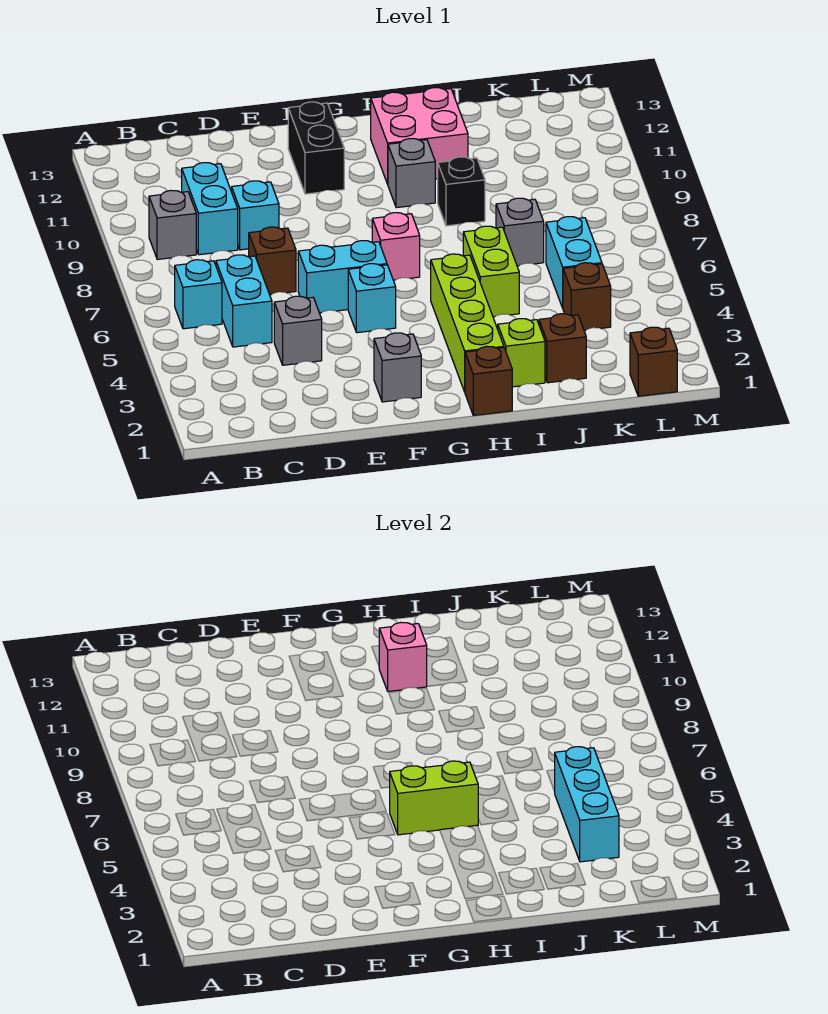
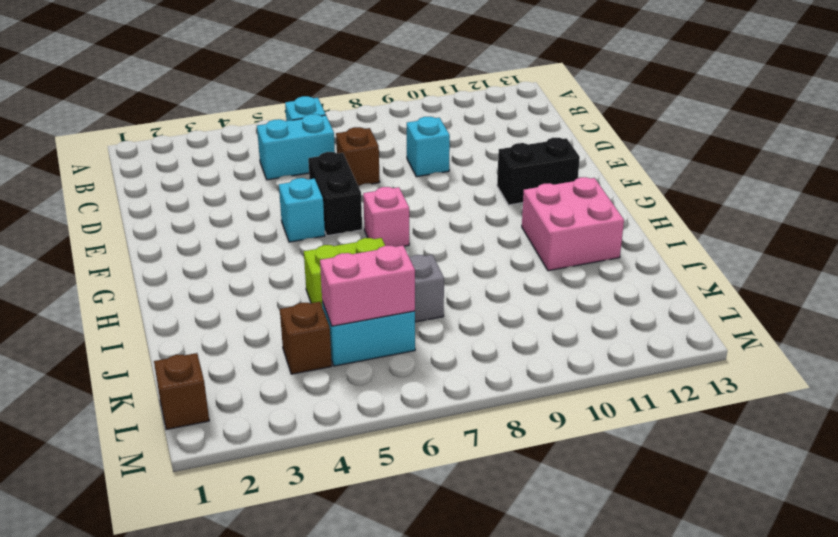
black brick E6:F6 level 1 -> cyan brick E6:F6 level 1
pink brick K5:K6 level 2 -> cyan brick K3:K5 level 2
none -> grey brick B9 level 1
none -> cyan brick C9:C10 level 1
none -> grey brick D4 level 1

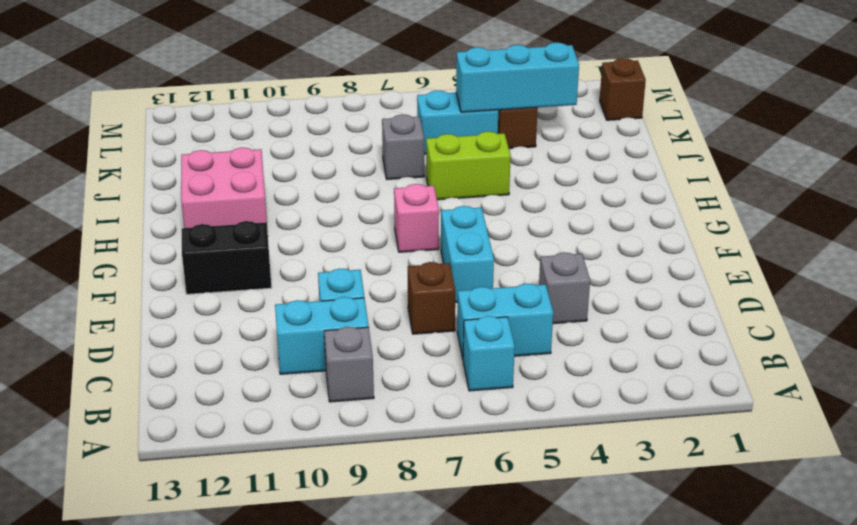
none -> grey brick F2 level 1
none -> cyan brick F5 level 1
none -> brown brick H1 level 1

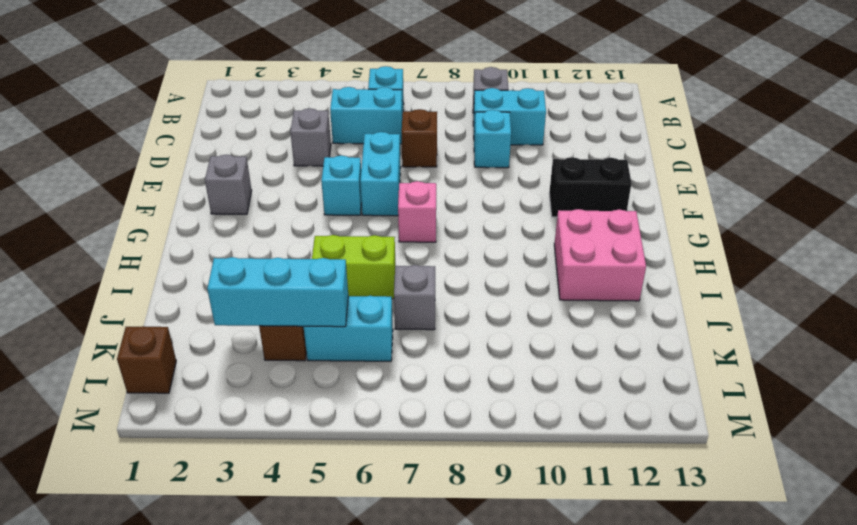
none -> brown brick H1 level 1
none -> lime brick H2:H5 level 1
none -> grey brick H10 level 1

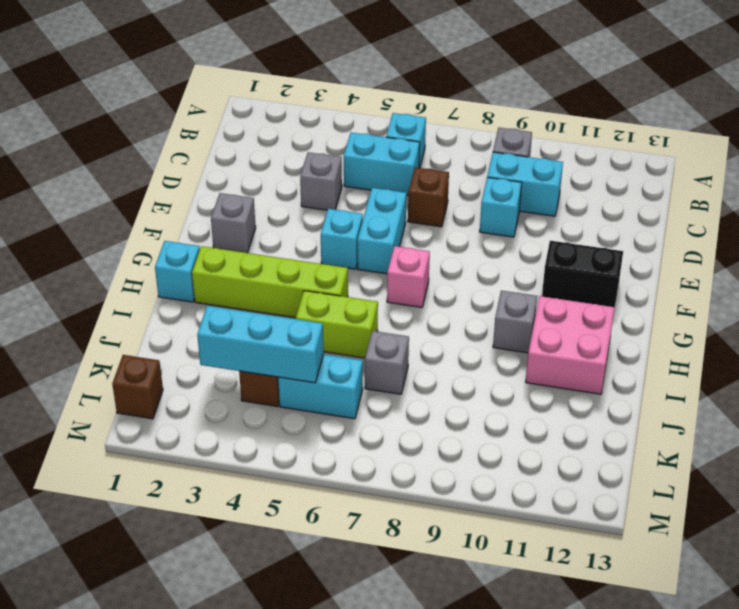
cyan brick H1 level 1 -> brown brick H1 level 1
none -> lime brick I2 level 1
none -> black brick I9 level 1
none -> brown brick J2 level 1

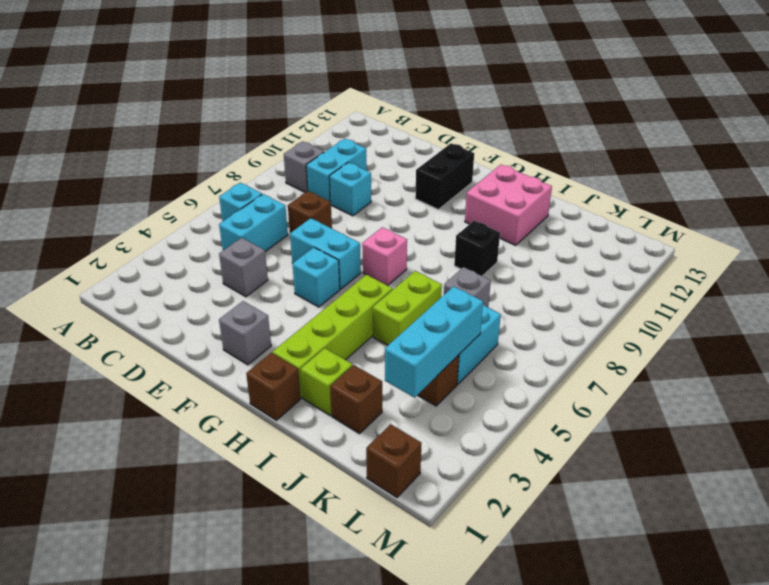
none -> grey brick H10 level 1
none -> lime brick G5:H5 level 2
none -> pink brick H11 level 2

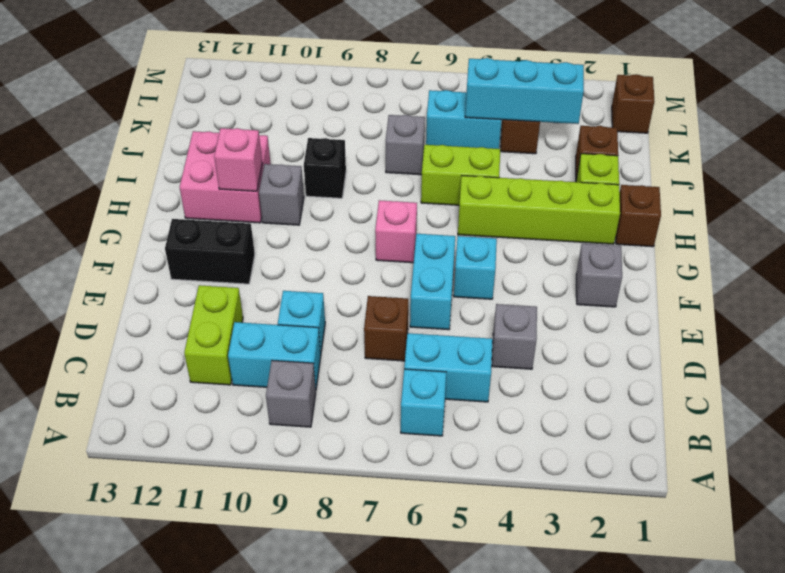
lime brick C11:D11 level 1 -> lime brick G5:H5 level 2

